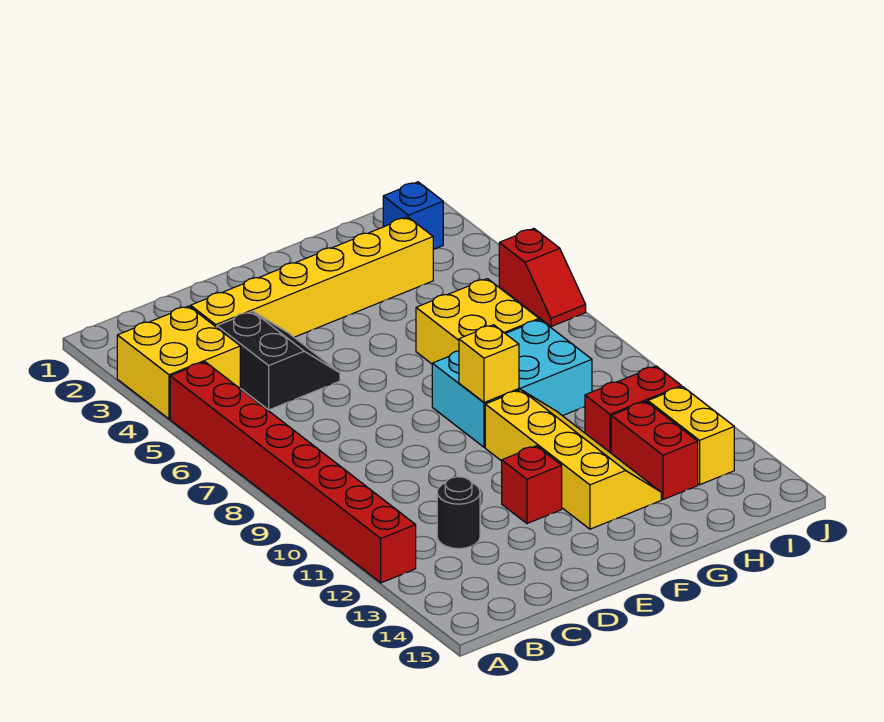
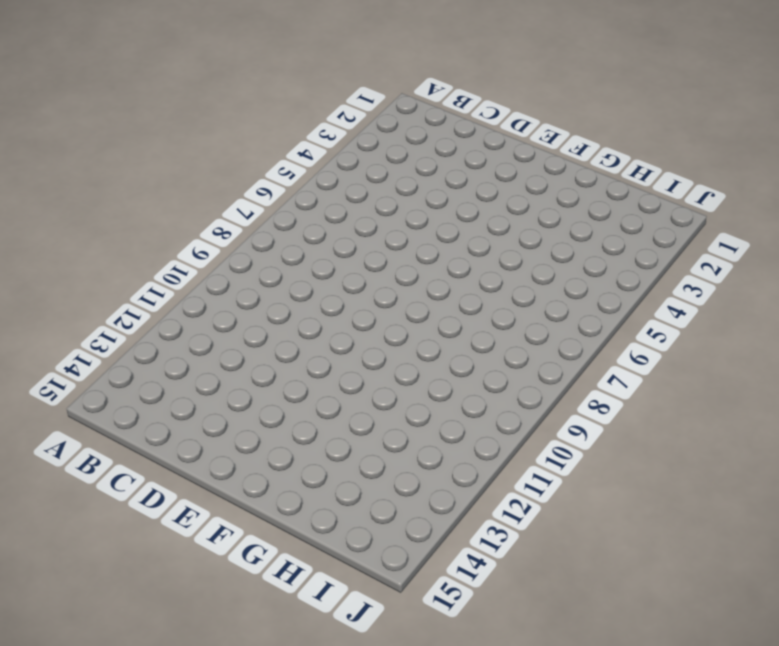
none -> yellow brick A3:B4 level 1
none -> red brick A5:A12 level 1
none -> yellow brick C3:H3 level 1

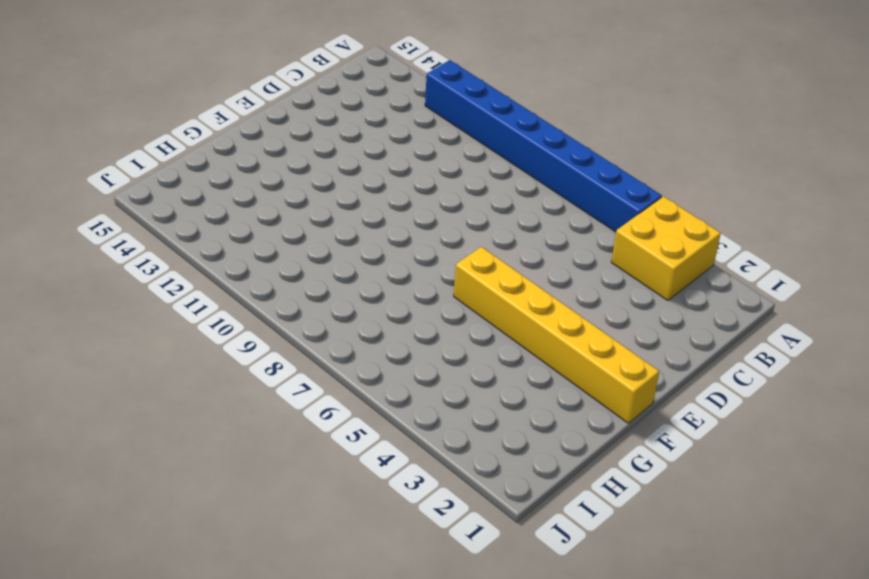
blue brick A5:A12 level 1 -> red brick A5:A12 level 1
yellow brick F1:F6 level 1 -> yellow brick C3:H3 level 1
none -> black slope C4:D5 level 1 top C
none -> black round brick C12 level 1
none -> red brick E12 level 1

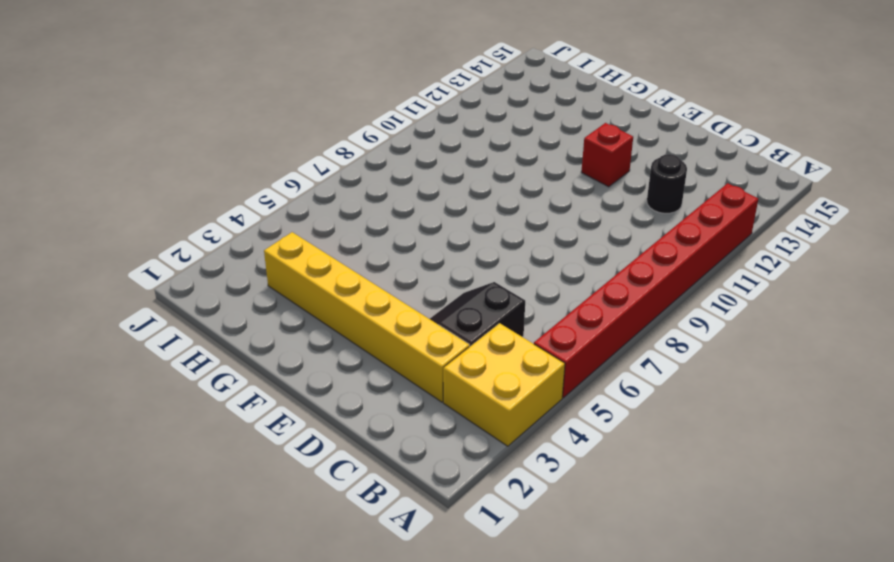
none -> cyan brick F8:H9 level 1
none -> yellow slope F10:G13 level 1 top F
none -> yellow brick G6:H7 level 1

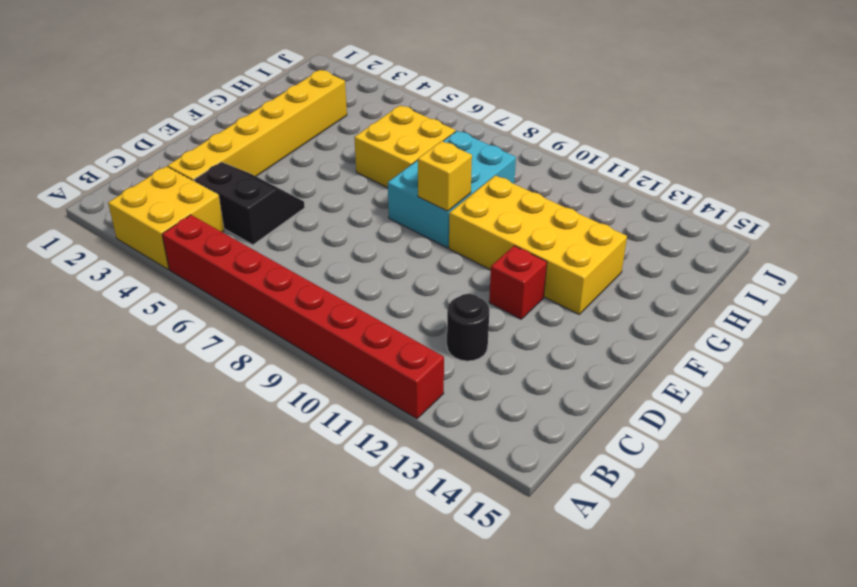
yellow brick F10:G13 level 1 -> yellow slope F10:G13 level 1 top F
none -> red brick H11:I11 level 1
none -> red brick H12:H13 level 1
none -> blue brick I2 level 1

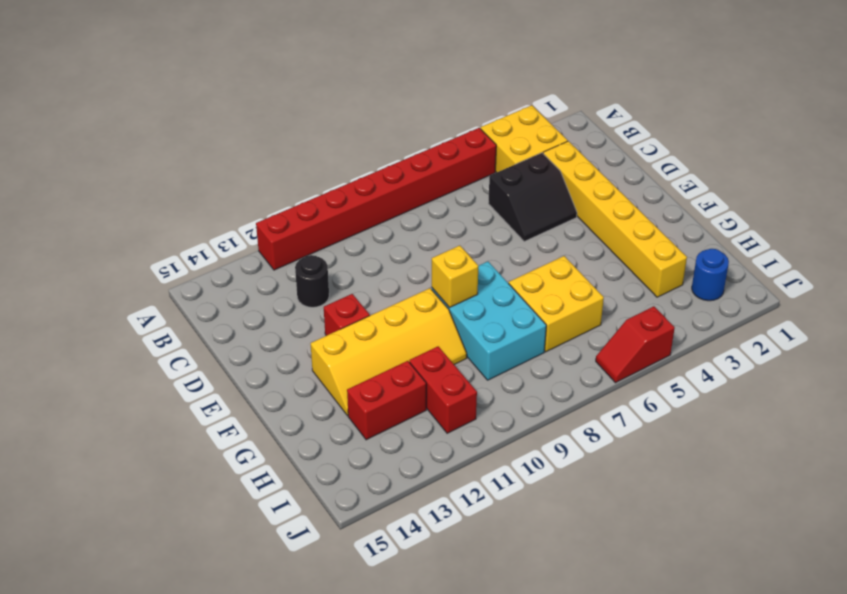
blue round brick I2 level 1 -> blue brick I2 level 1
none -> yellow brick I12:I13 level 1

